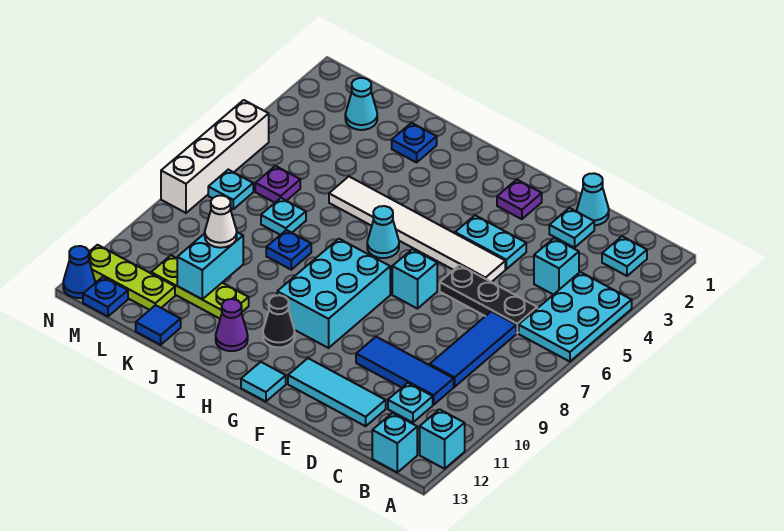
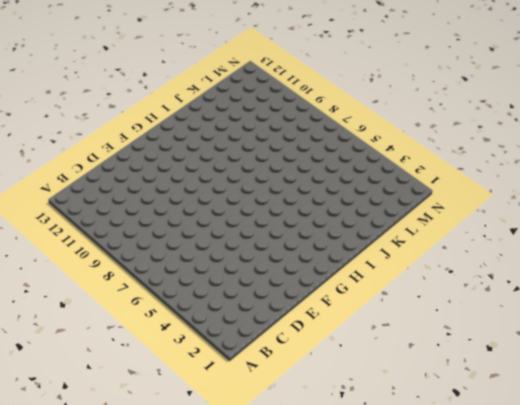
none -> cyan plate A4:B6 level 1
none -> cyan brick A12 level 1
none -> cyan plate B2 level 1
none -> cyan brick B13 level 1

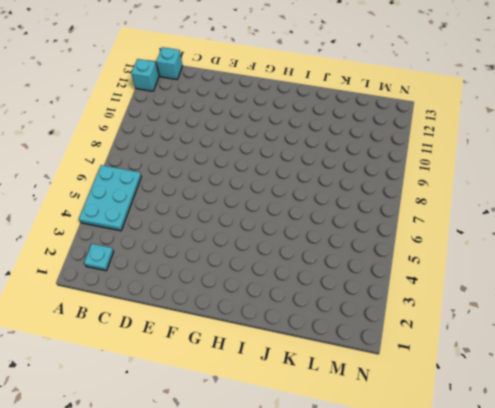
none -> cyan brick C4 level 1
none -> black plate C6:E6 level 1
none -> blue tile C7:C9 level 1
none -> blue tile C10:E10 level 1

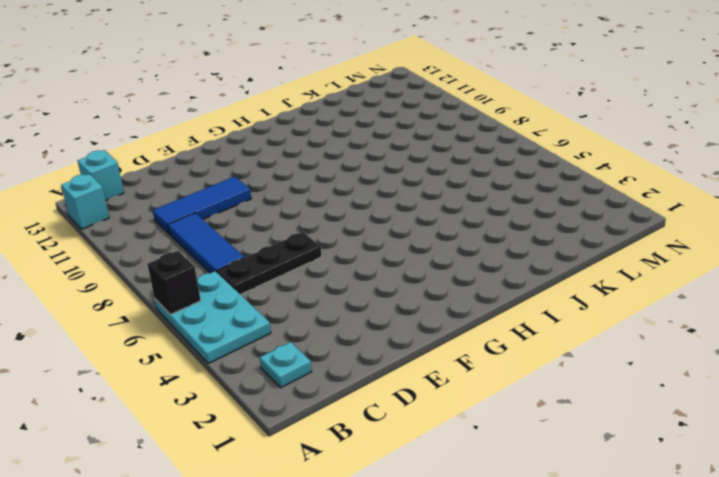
black brick A6 level 2 -> none
none -> cyan brick C4 level 1
none -> cyan plate C11 level 1
none -> cyan cone D1 level 1
none -> cyan plate D2 level 1

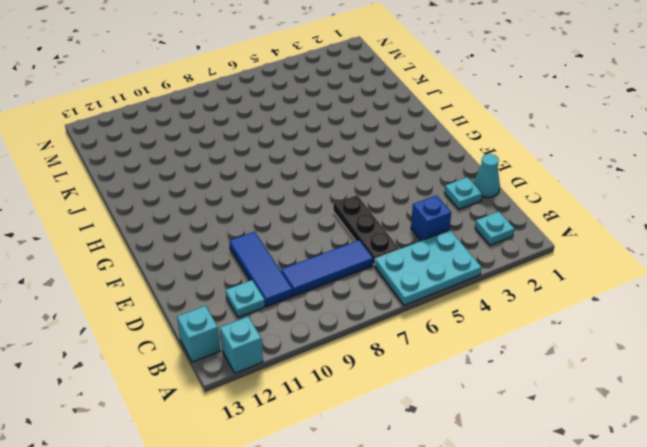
blue brick C4 level 1 -> cyan brick C4 level 1
none -> cyan tile D12:F12 level 1
none -> cyan plate E4:F4 level 1
none -> white tile E5:J5 level 1
none -> purple plate F2 level 1

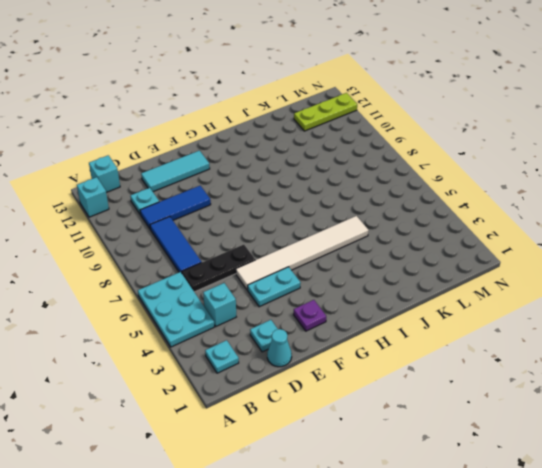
none -> cyan brick F7 level 1
none -> cyan brick G8:H10 level 1
none -> cyan tile G13 level 1
none -> cyan cone H6 level 1

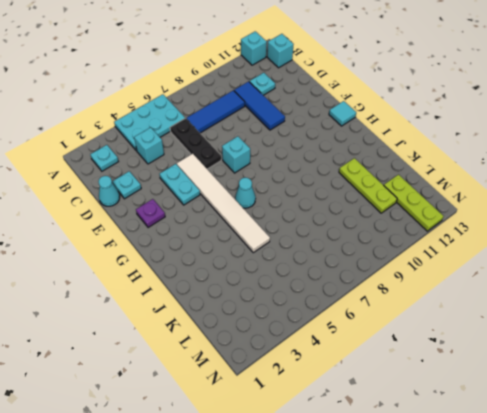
none -> cyan tile D12:F12 level 1
none -> cyan brick G8:H10 level 1
none -> black cone H11 level 1
none -> purple cone I12 level 1

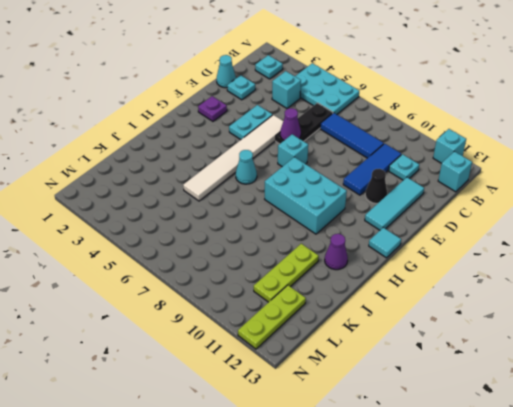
purple cone E6 level 2 -> none
black cone E11 level 1 -> black cone H11 level 1
none -> blue plate J2 level 1
none -> blue plate J8 level 1
none -> cyan plate K7 level 1
none -> blue tile K13 level 1

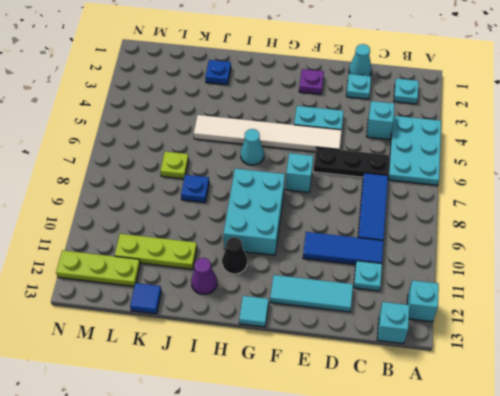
lime plate K7 level 1 -> cyan plate K7 level 1
none -> cyan cone L2 level 1
none -> purple plate L6 level 1
none -> cyan plate M7 level 1
none -> blue plate M13 level 1

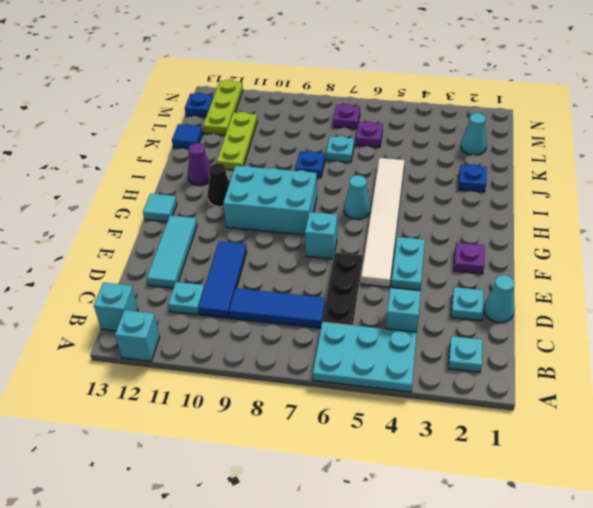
purple plate M7 level 1 -> cyan plate M7 level 1
none -> white brick N5:N8 level 1
none -> blue cone N13 level 1
none -> cyan brick K10:K11 level 2
none -> white cone K10 level 3

